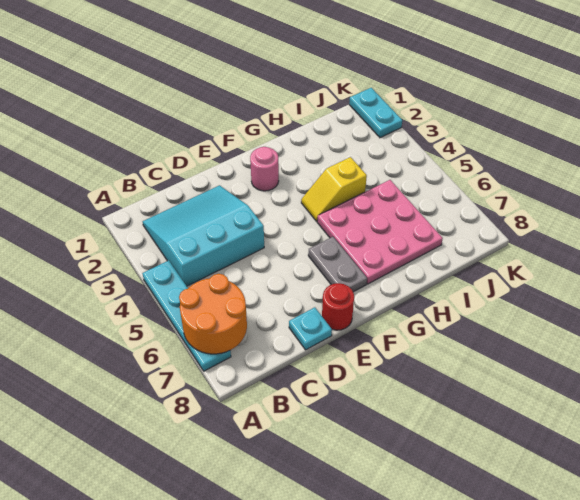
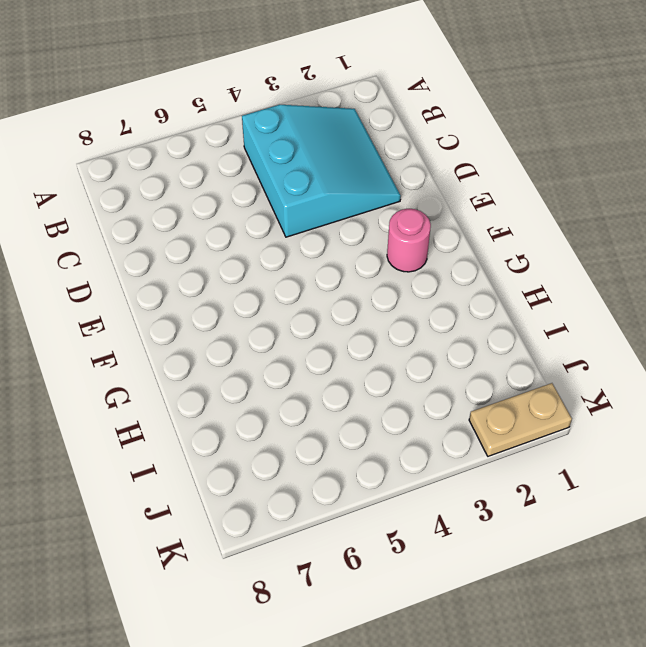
tan plate K1:K2 level 1 -> cyan plate K1:K2 level 1
none -> cyan plate A4:A7 level 1
none -> cyan plate D8 level 1

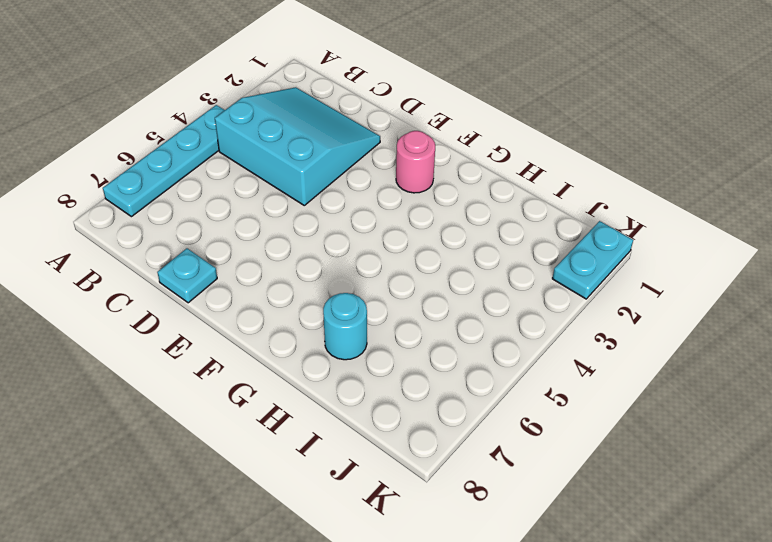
cyan round brick H7 level 1 -> pink plate G5:I7 level 1
none -> red round brick E8 level 1
none -> grey plate F6:F7 level 1

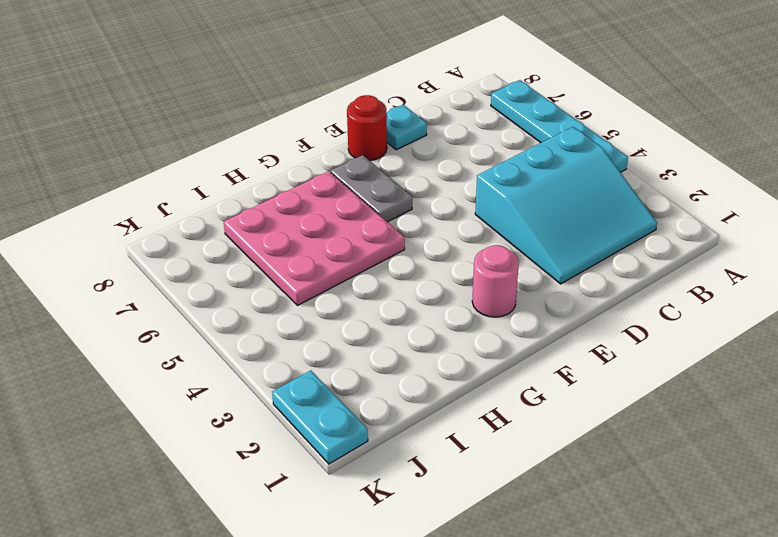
none -> yellow slope G4:H4 level 1 top H
none -> orange round brick A6:B7 level 2

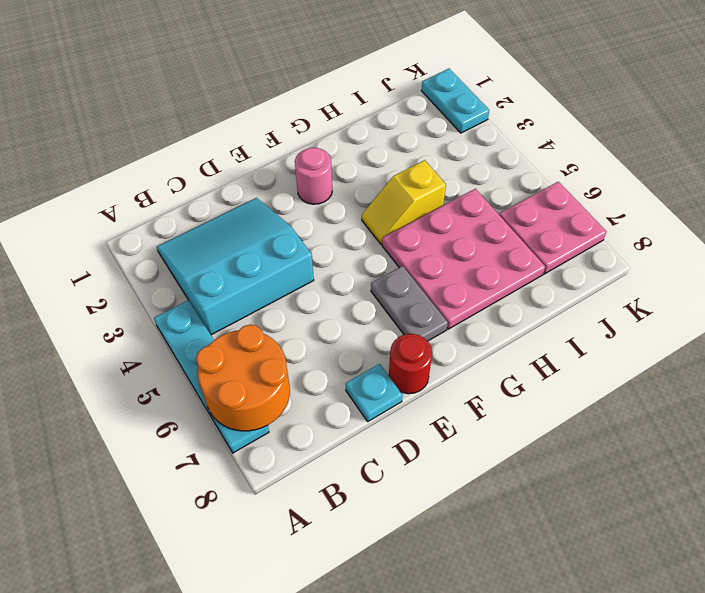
pink plate J6:K7 level 1 -> none

